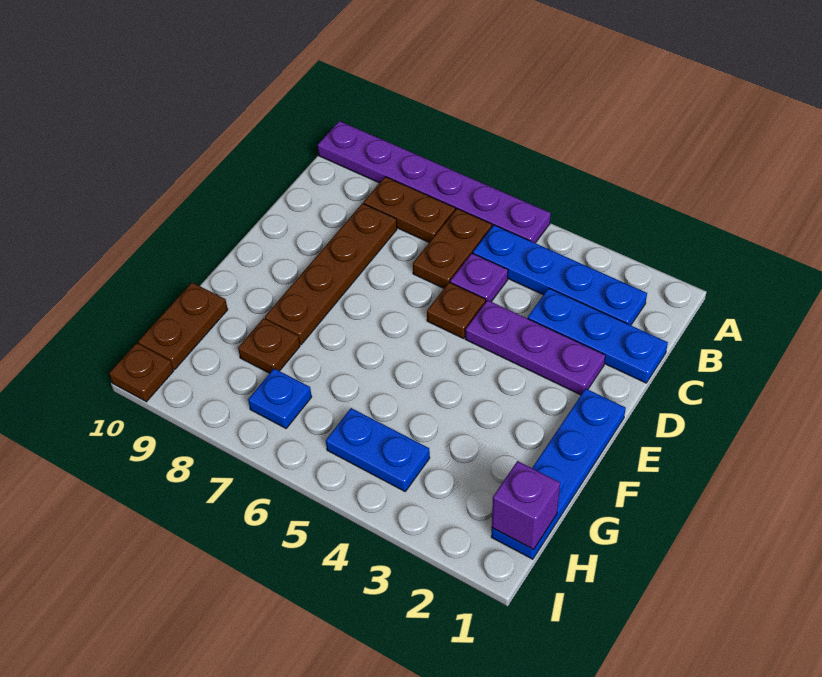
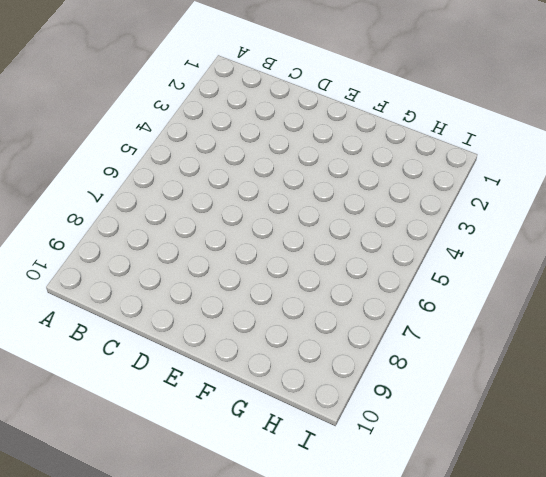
none -> purple plate A5:A10 level 1
none -> blue plate B2:B5 level 1
none -> brown plate B6:C6 level 1

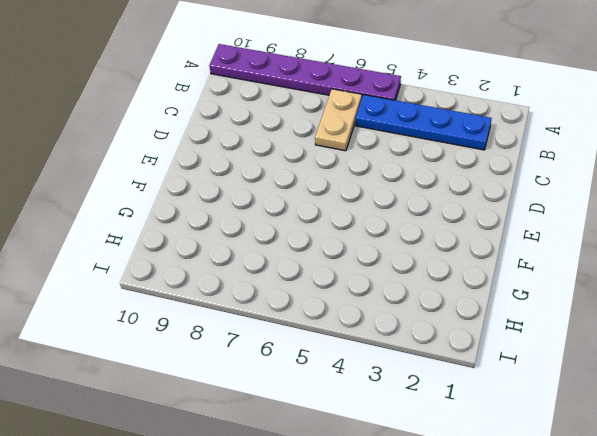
tan plate B6:C6 level 1 -> brown plate B6:C6 level 1
none -> brown plate B7:B8 level 1
none -> blue plate C1:C3 level 1
none -> purple plate C5 level 1

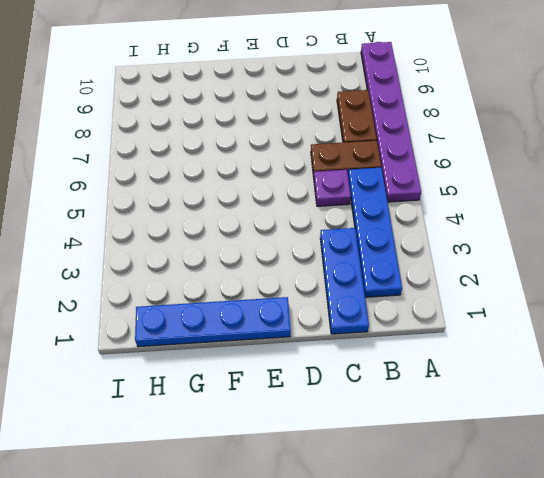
none -> brown plate C8:F8 level 1
none -> purple plate D2:D4 level 1
none -> brown plate D5 level 1

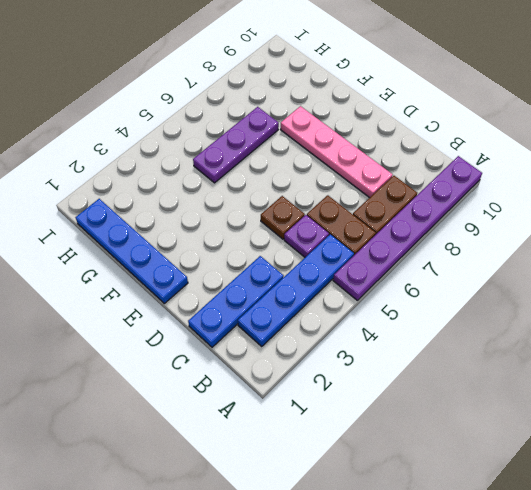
pink plate C8:F8 level 1 -> brown plate C8:F8 level 1
purple plate G5:G7 level 1 -> purple plate D2:D4 level 1
none -> brown plate G8 level 1
none -> brown plate G10:H10 level 1
none -> blue plate H4:H5 level 1

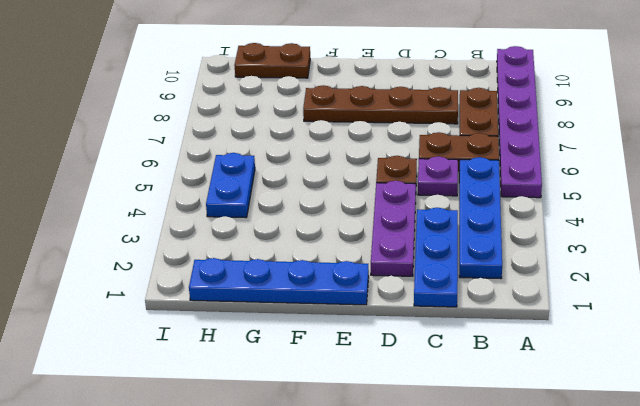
none -> brown plate G8 level 1
none -> blue plate H7 level 1
none -> brown plate I10 level 1

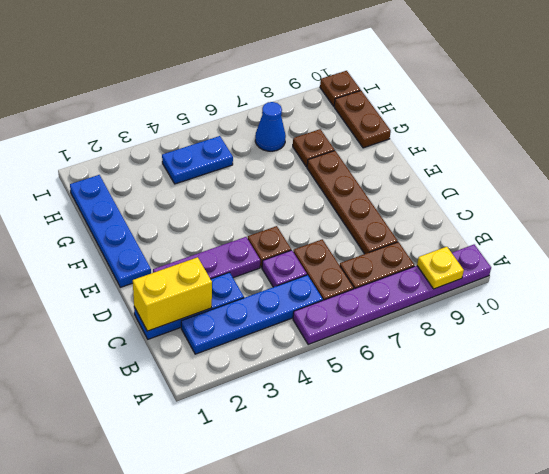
yellow plate A9 level 2 -> none
yellow brick C1:C2 level 2 -> none
blue cone H7 level 1 -> blue plate H7 level 1
none -> purple brick H1 level 2

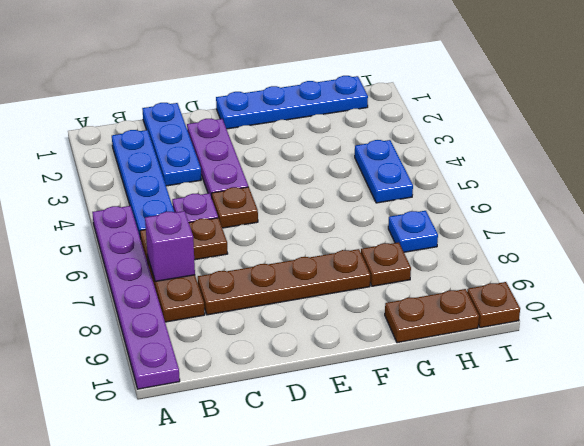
purple brick B7 level 2 -> purple brick H1 level 2

